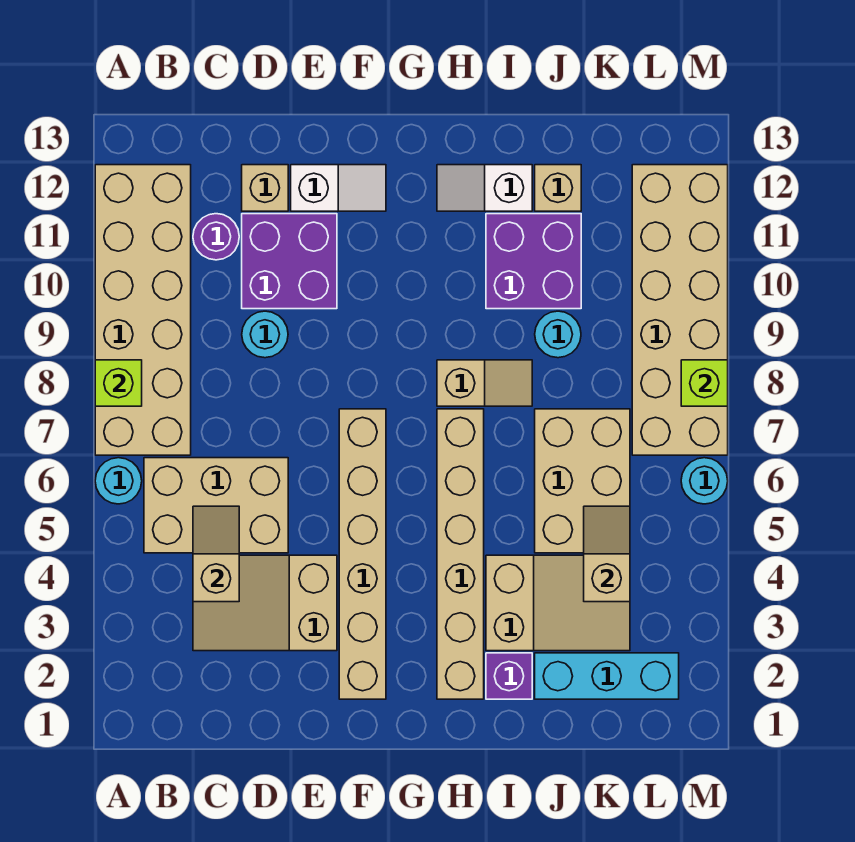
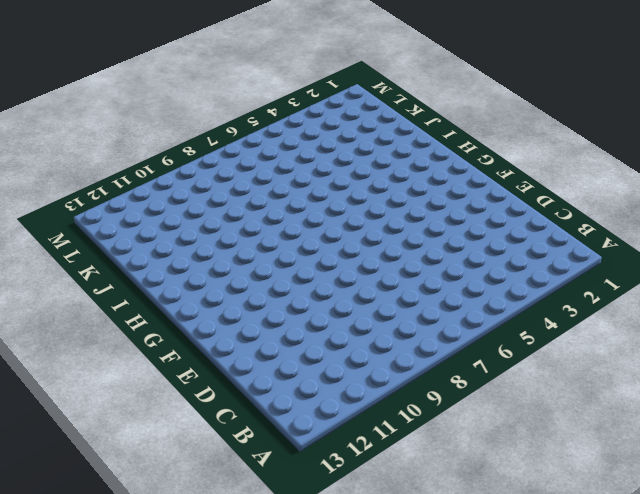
none -> cyan round brick A6 level 1
none -> tan brick A7:B12 level 1
none -> tan brick B5:D6 level 1

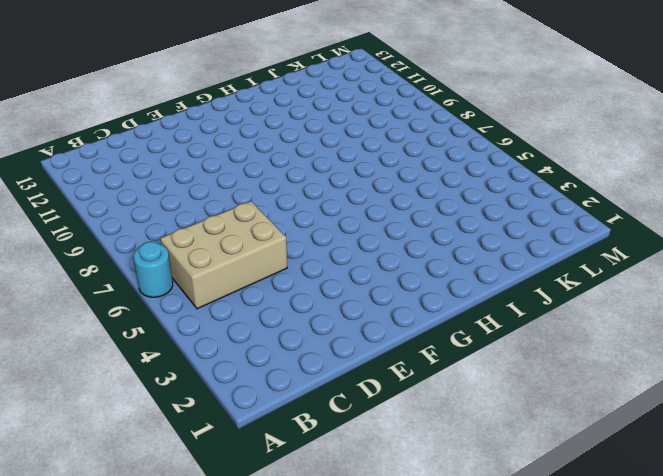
none -> tan brick A7:B12 level 1
none -> tan slope C3:E4 level 1 top E
none -> purple round brick C11 level 1

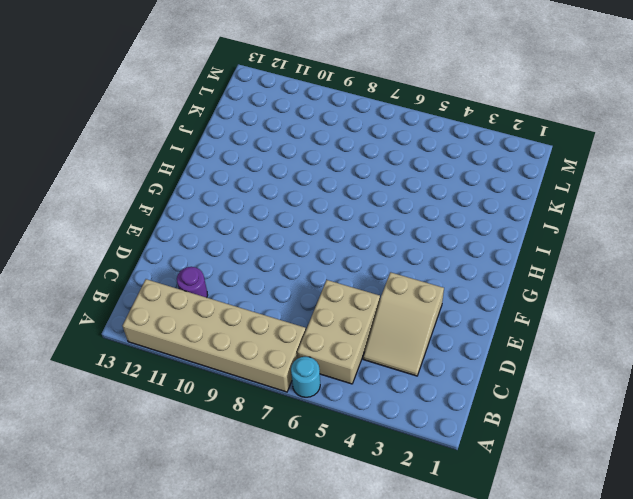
none -> cyan round brick D9 level 1
none -> purple brick D10:E11 level 1
none -> tan brick D12 level 1

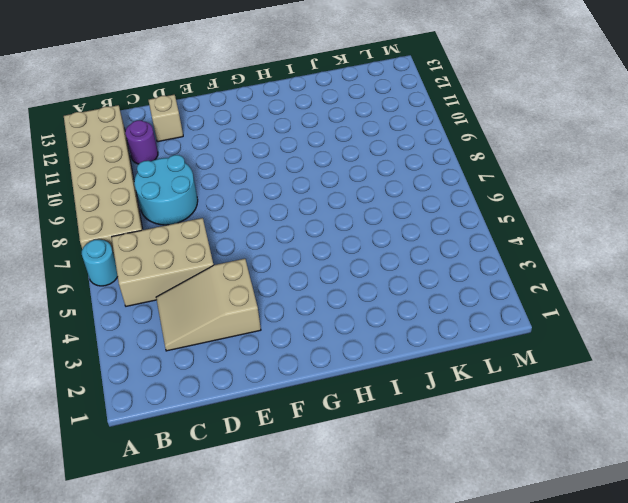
cyan round brick C8:D9 level 1 -> cyan round brick D9 level 1
none -> purple brick D10:E11 level 1
none -> white slope E12:F12 level 1 top E
none -> tan brick F2:F7 level 1

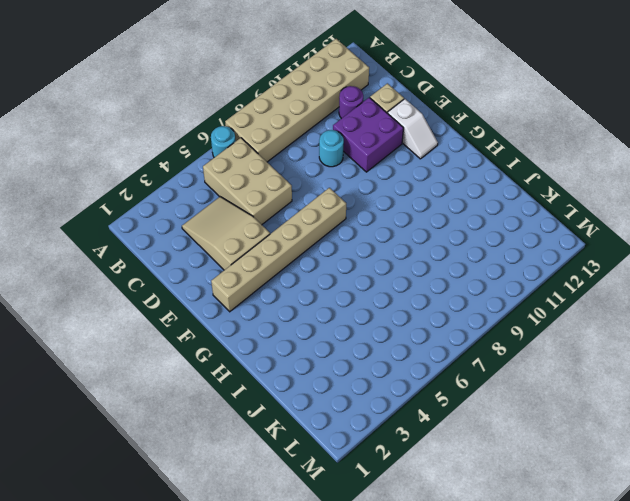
none -> tan brick H2:H7 level 1
none -> tan slope H8:I8 level 1 top H
none -> white slope H12:I12 level 1 top I

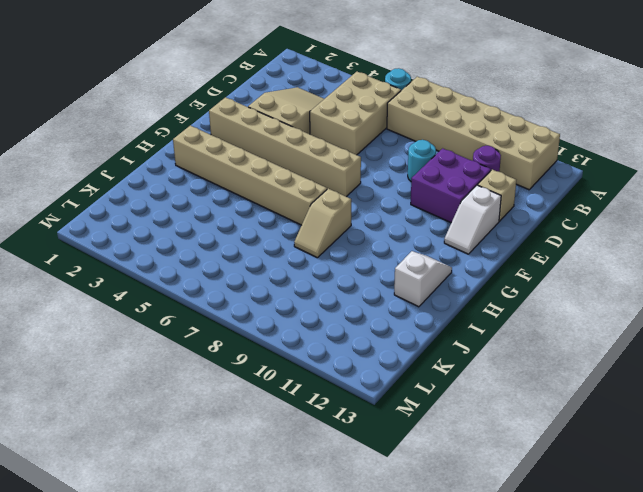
none -> purple brick I2 level 1
none -> tan slope I3:K4 level 1 top I
none -> purple brick I10:J11 level 1

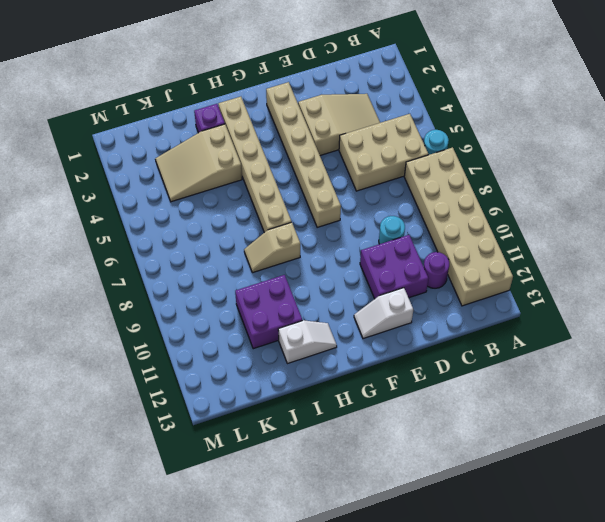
none -> tan brick D12 level 1
none -> cyan brick J2:L2 level 1
none -> tan brick J5:K7 level 1

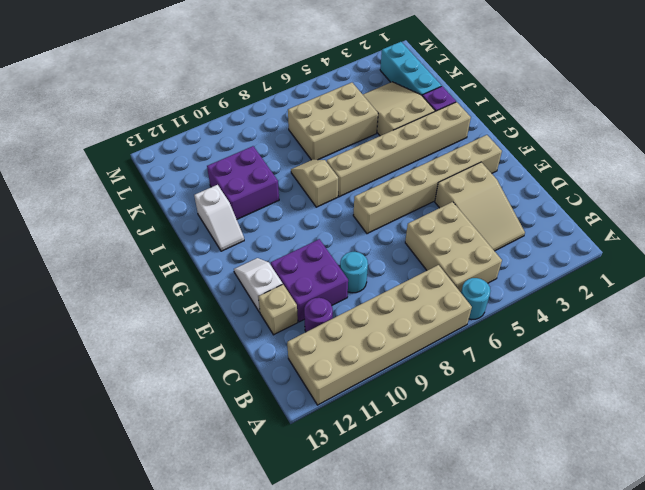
none -> cyan round brick J9 level 1
none -> tan brick J12 level 1
none -> tan brick L7:M12 level 1

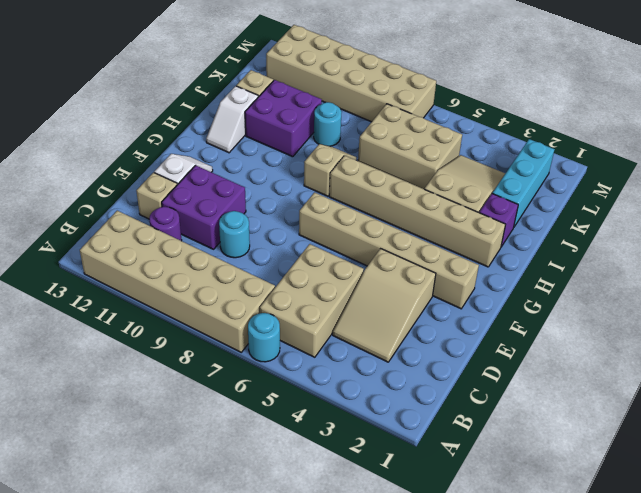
none -> cyan round brick M6 level 1
none -> lime brick A8 level 2
none -> tan slope C4:C5 level 2 top 4

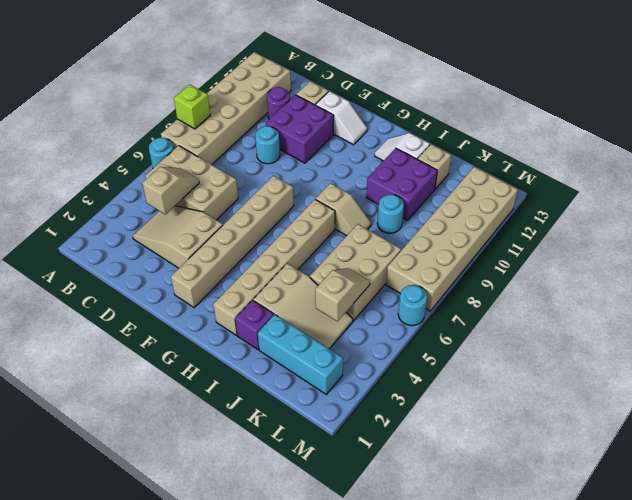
none -> lime brick M8 level 2

